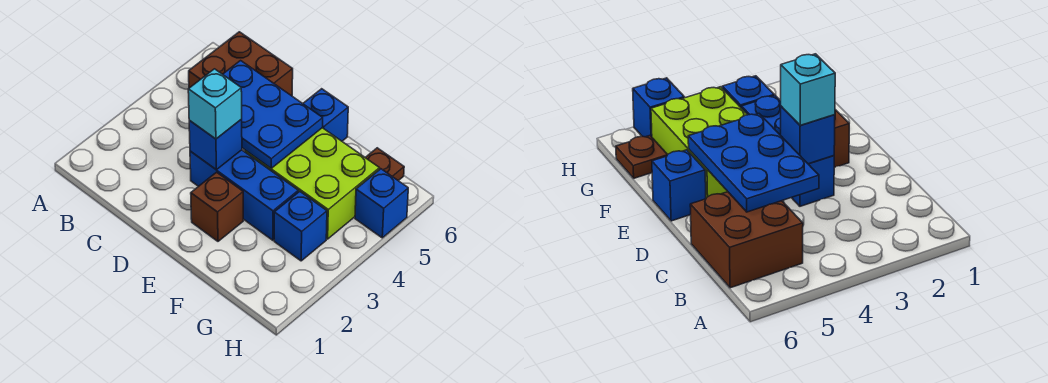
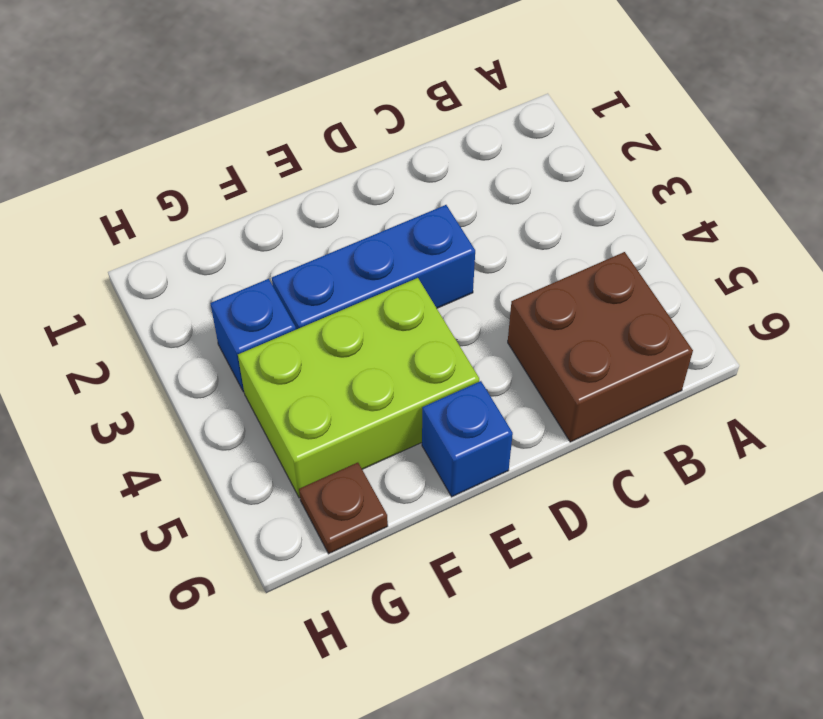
none -> brown brick E2 level 1
none -> blue brick H5 level 1

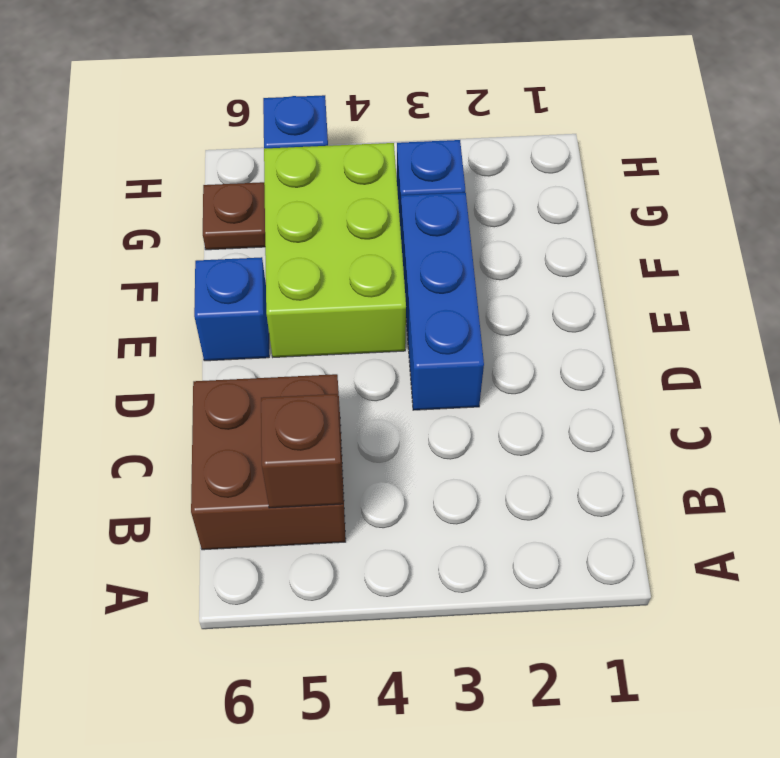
brown brick B5 level 2 -> brown brick E2 level 1
none -> blue plate C4:E5 level 2
none -> blue brick D3 level 2

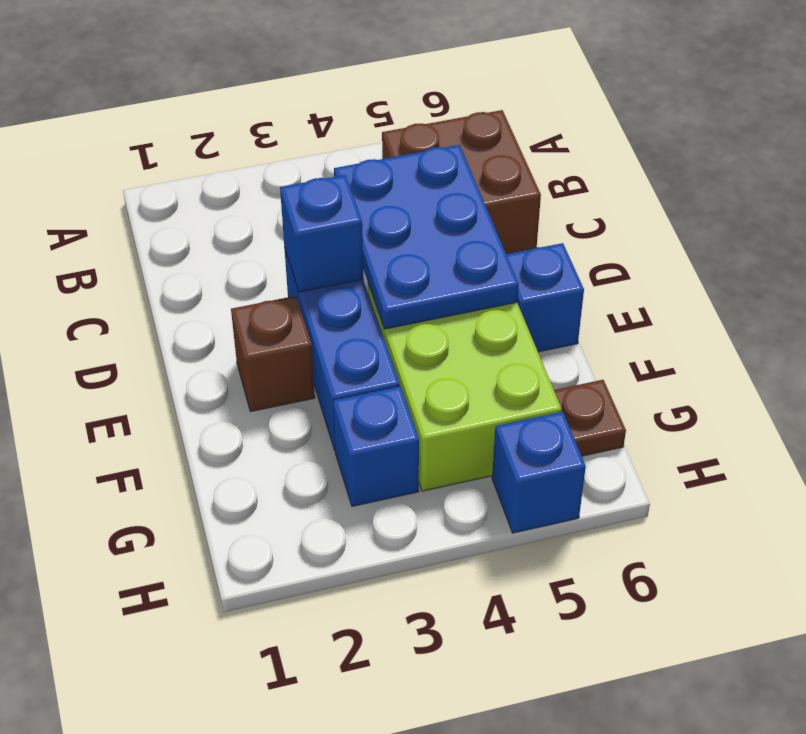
none -> cyan brick D3 level 3

